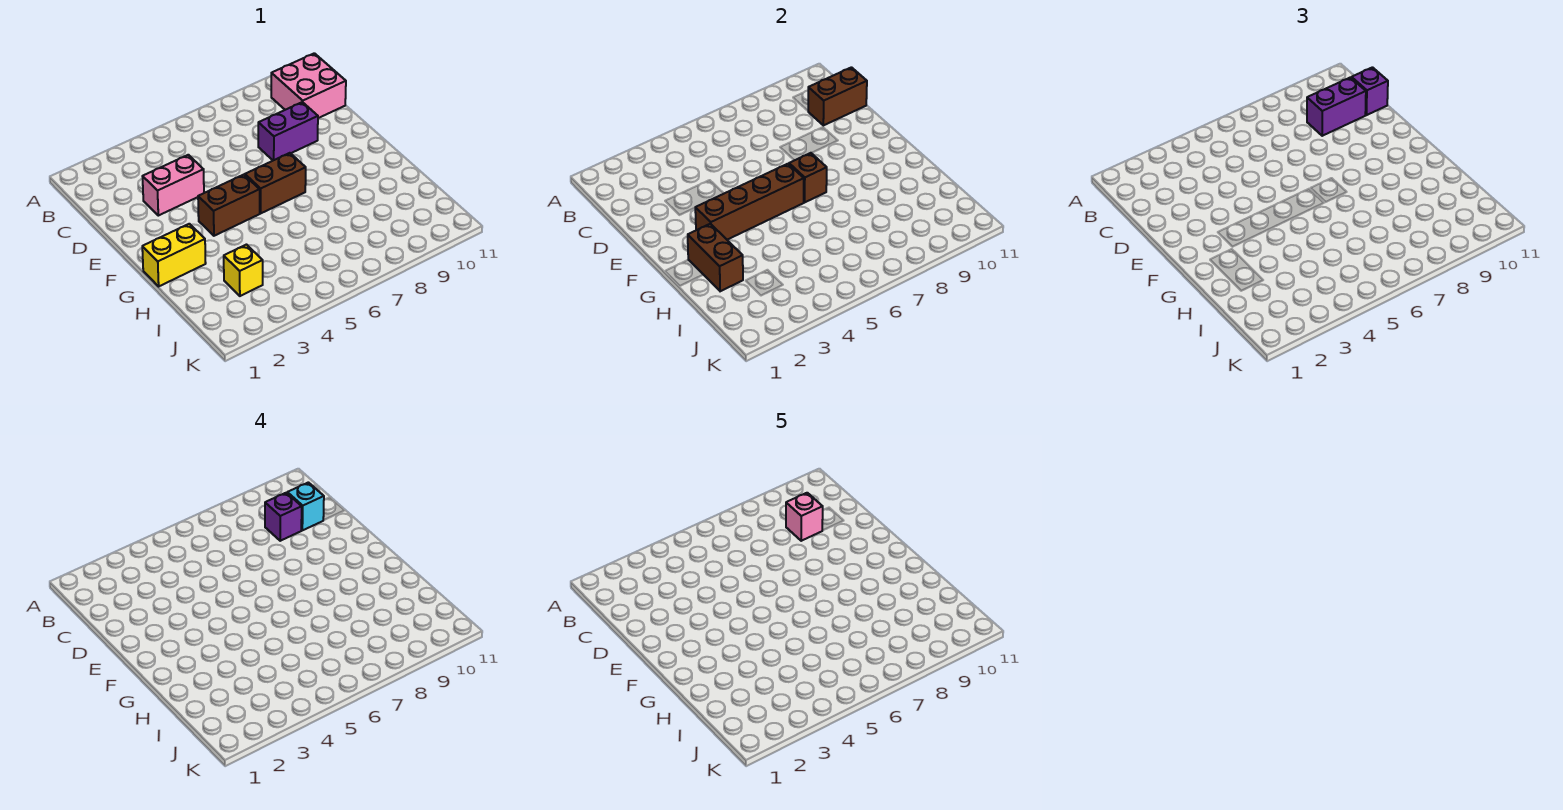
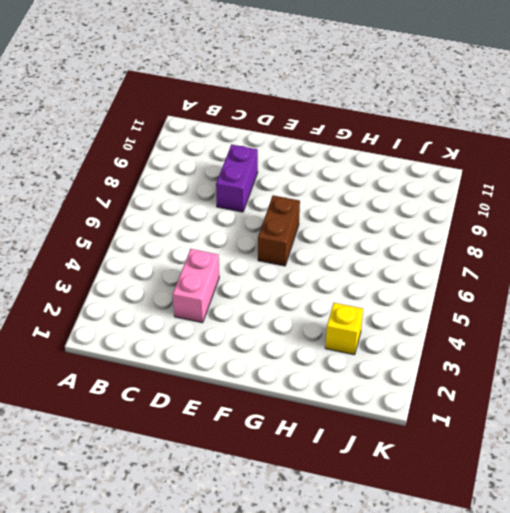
none -> pink brick B10:C11 level 1
none -> brown brick F4:F5 level 1
none -> yellow brick G1:G2 level 1

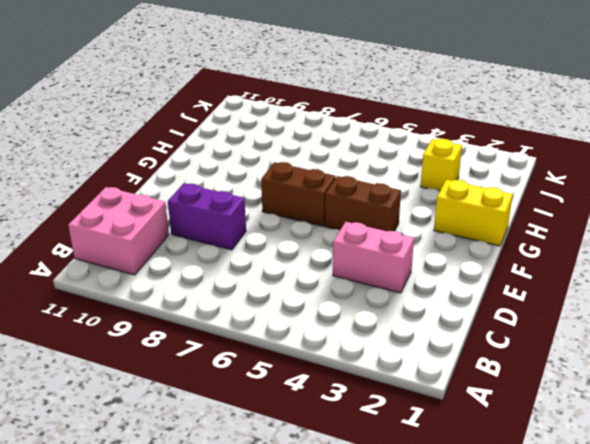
none -> brown brick C10:C11 level 2
none -> brown brick F3:F6 level 2
none -> brown brick F7 level 2

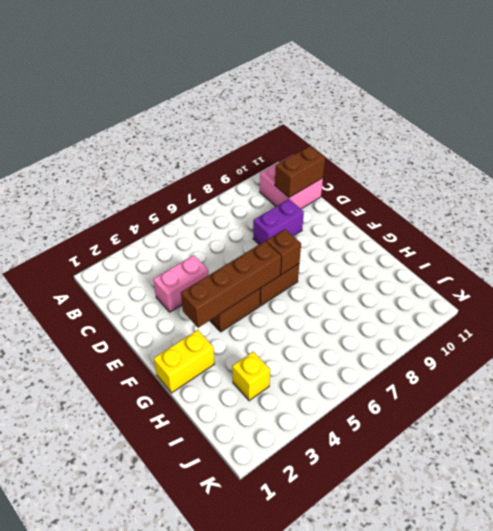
none -> brown brick G2:H2 level 2
none -> purple brick C9:C10 level 3
none -> purple brick C11 level 3

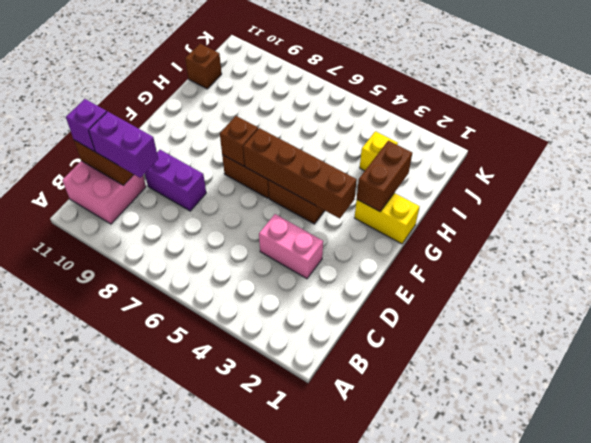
brown brick I11 level 1 -> none
none -> purple brick C9 level 4
none -> cyan brick C10 level 4
none -> pink brick C9 level 5

